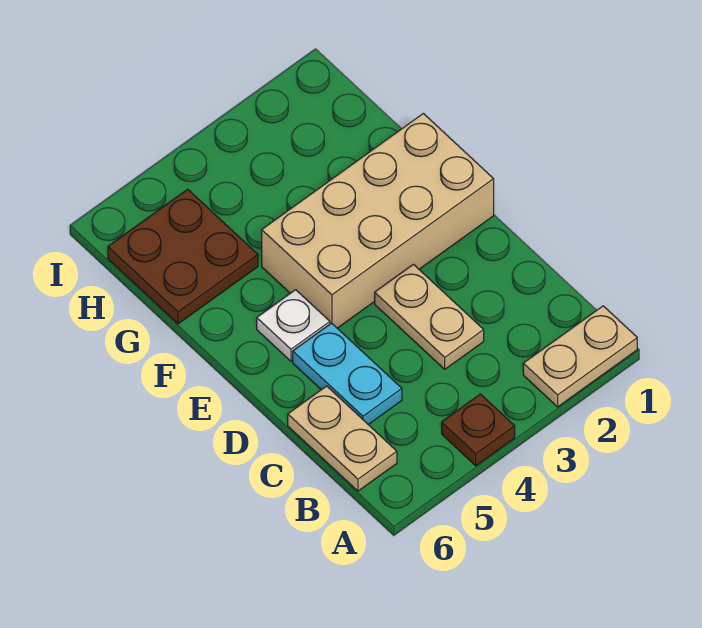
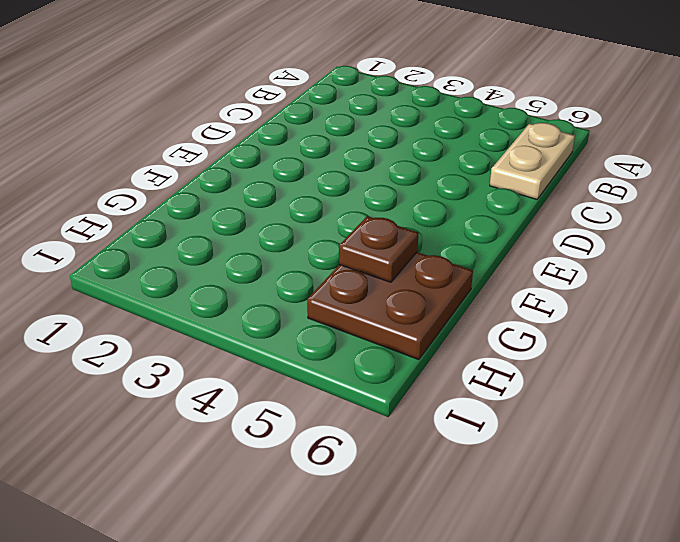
brown plate G5 level 2 -> brown plate A4 level 1
none -> tan plate A1:A2 level 1
none -> tan plate C3:D3 level 1

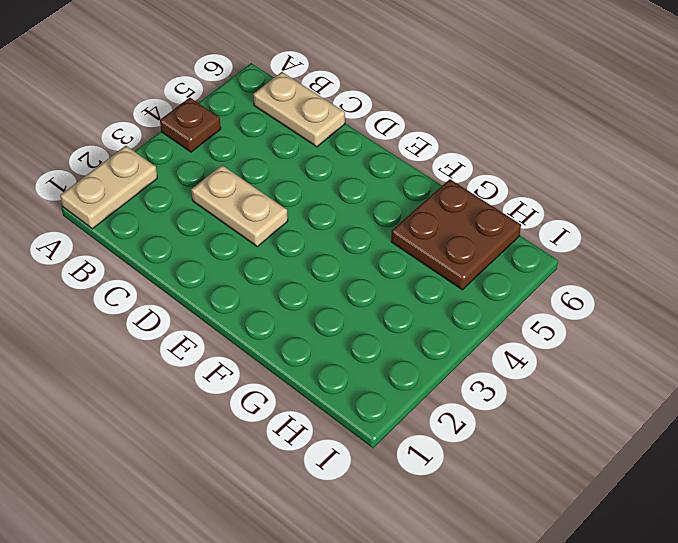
none -> cyan plate C5:D5 level 1
none -> tan brick E1:F4 level 1

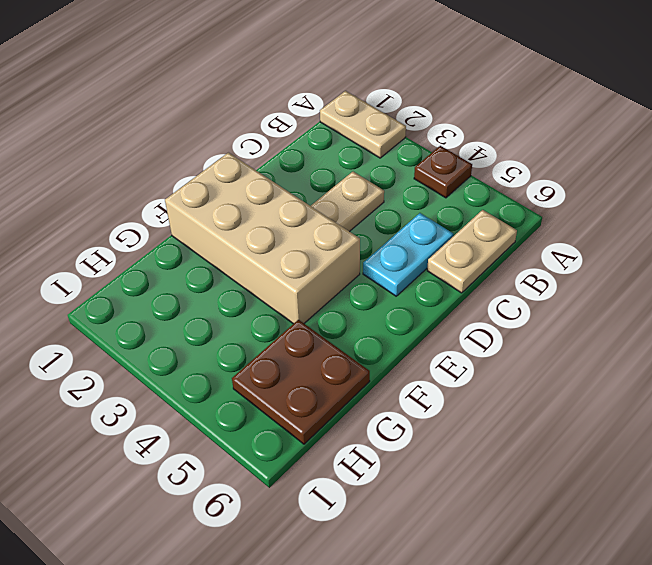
none -> white plate E5 level 1

